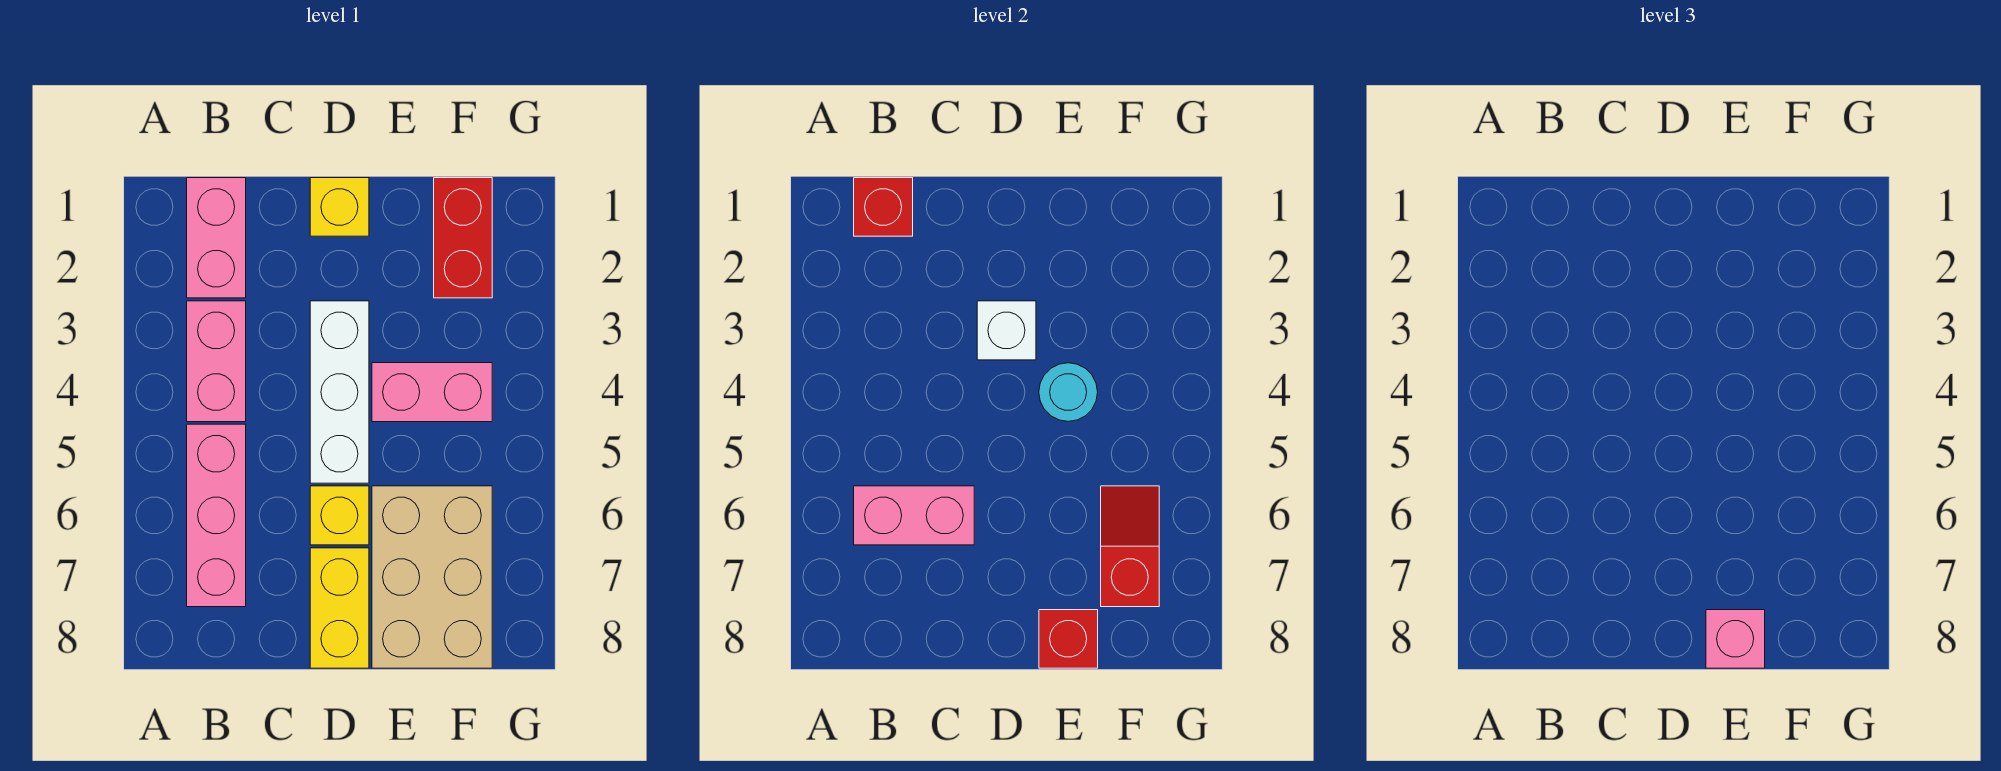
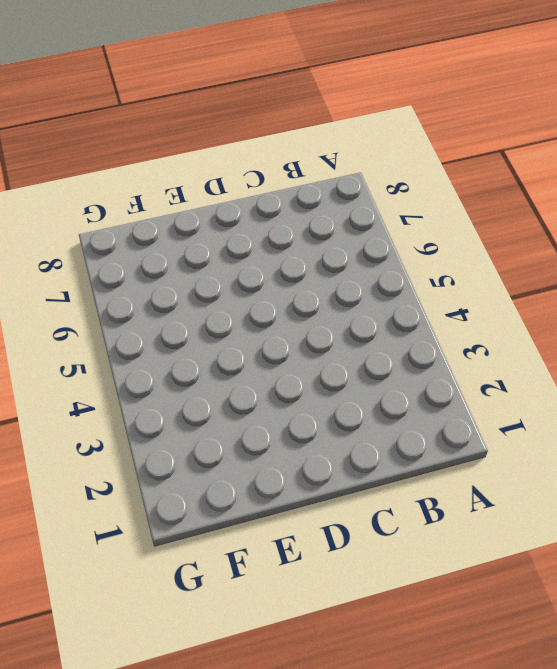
none -> pink brick B1:B2 level 1
none -> pink brick B3:B4 level 1
none -> pink brick B5:B7 level 1

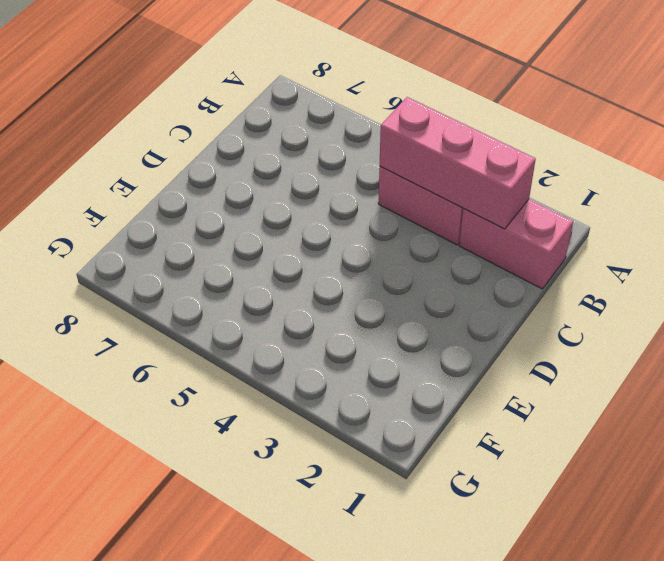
pink brick B2:B4 level 2 -> pink brick B5:B7 level 1
none -> yellow brick D1 level 1
none -> white brick D3:D5 level 1
none -> yellow brick D6 level 1

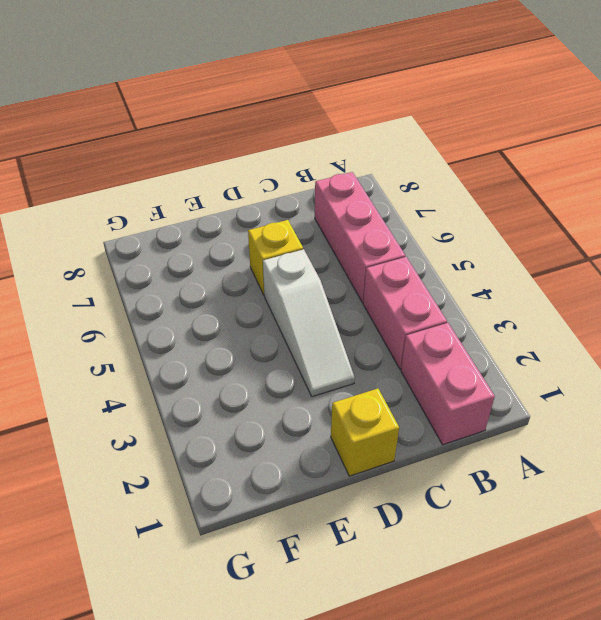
white slope D3:D5 level 1 top 5 -> white brick D3:D5 level 1
none -> yellow brick D7:D8 level 1
none -> pink brick E4:F4 level 1
none -> tan brick E6:F8 level 1

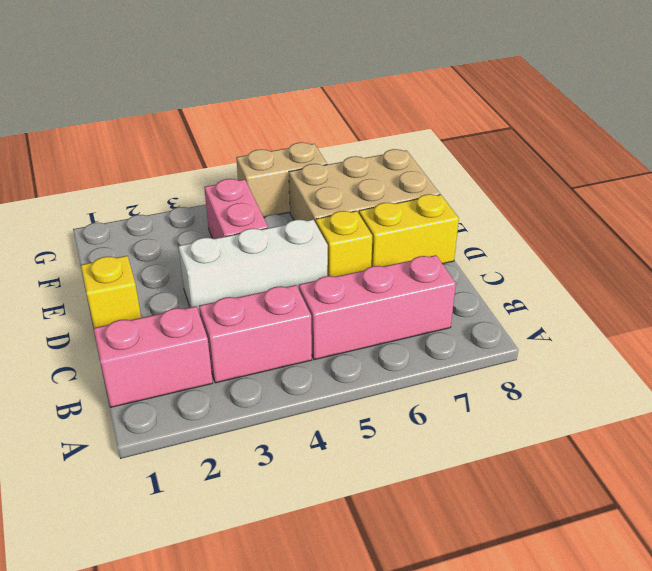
tan brick G5:G6 level 1 -> none
none -> red brick F1:F2 level 1
none -> red brick B1 level 2
none -> pink brick B6:C6 level 2

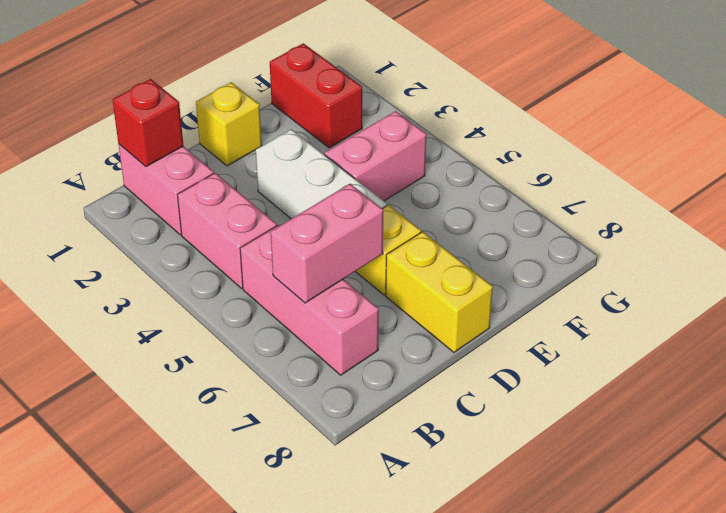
none -> tan brick E6:F8 level 1
none -> white brick D3 level 2
none -> cyan round brick E4 level 2

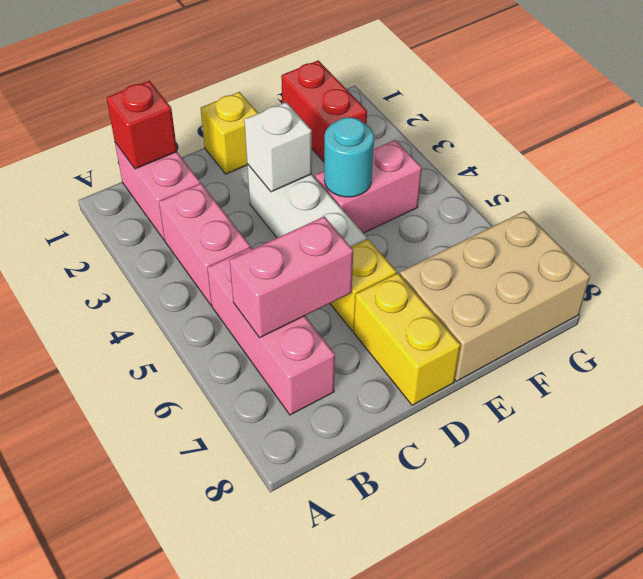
tan brick E7:G8 level 1 -> tan brick E6:F8 level 1
none -> red brick E8 level 2
none -> red slope F6:F7 level 2 top 7
none -> pink brick E8 level 3

